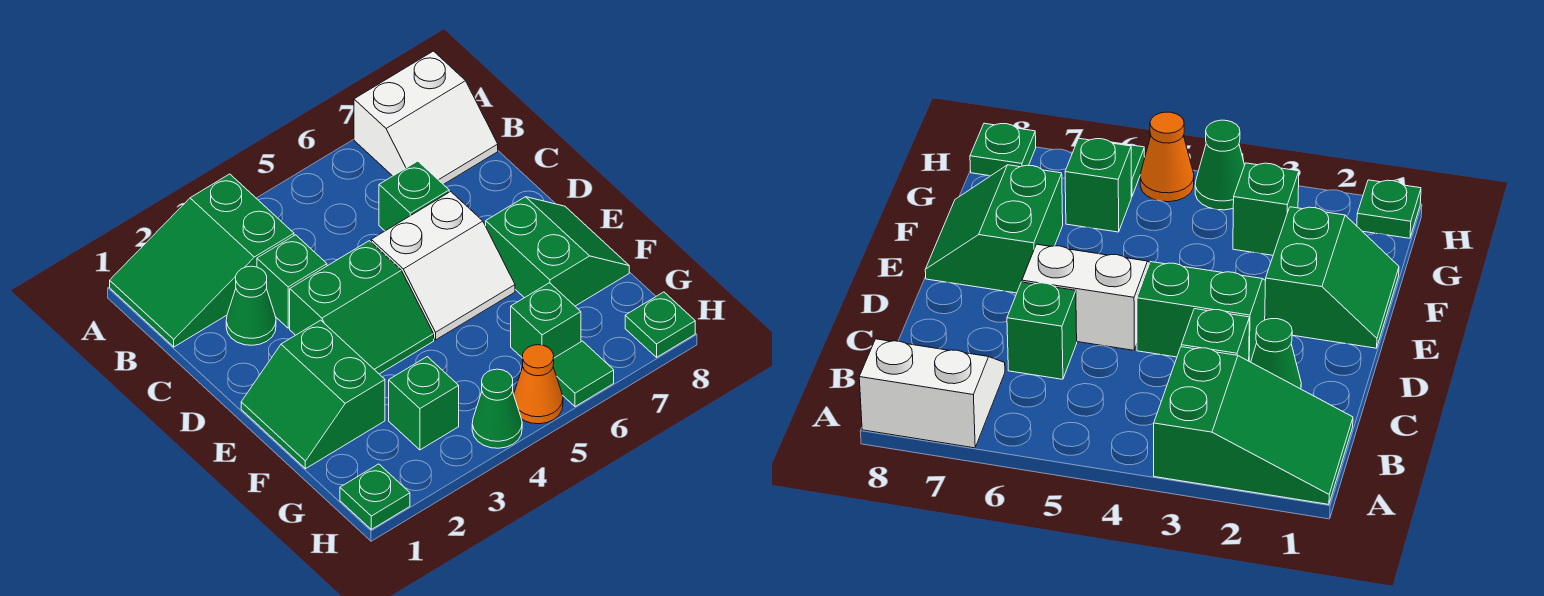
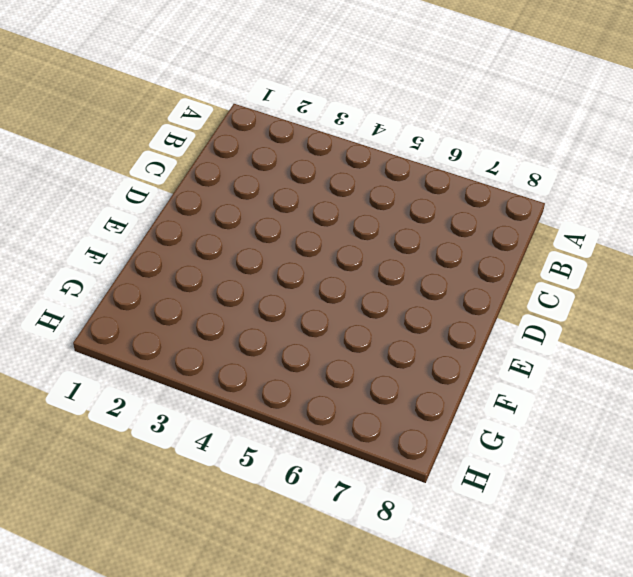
none -> green slope A1:B3 level 1 top 3
none -> white slope A7:B8 level 1 top A
none -> green cone C2 level 1

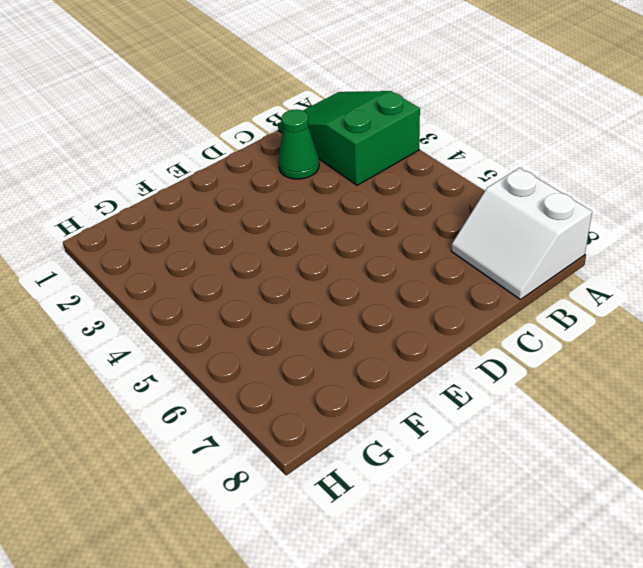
none -> green brick C3 level 1
none -> green brick C6 level 1
none -> green slope D3:E4 level 1 top D

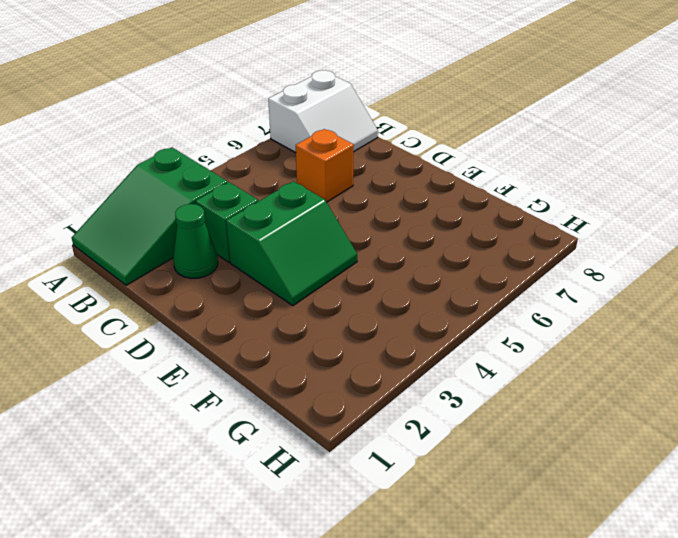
orange brick C6 level 1 -> green brick C6 level 1
none -> white slope D5:E6 level 1 top D
none -> green slope E1:F2 level 1 top 2
none -> green slope E7:F8 level 1 top 7

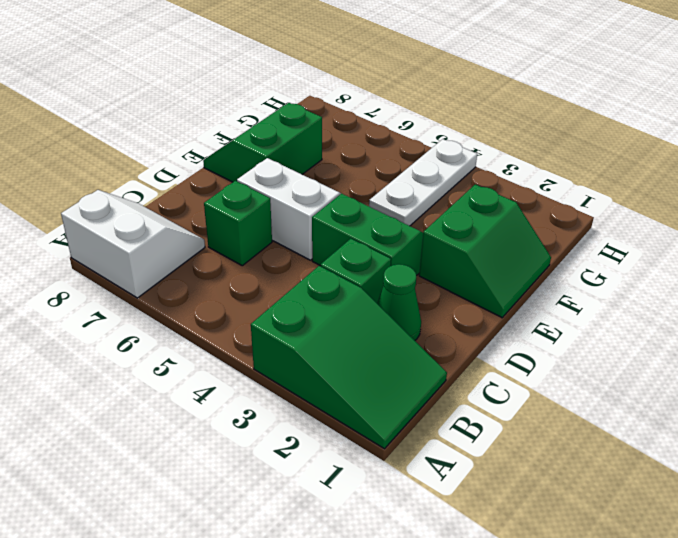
white plate F4:H4 level 1 -> green cone H4 level 1
none -> green brick G3 level 1
none -> green brick G6 level 1
none -> green plate H1 level 1

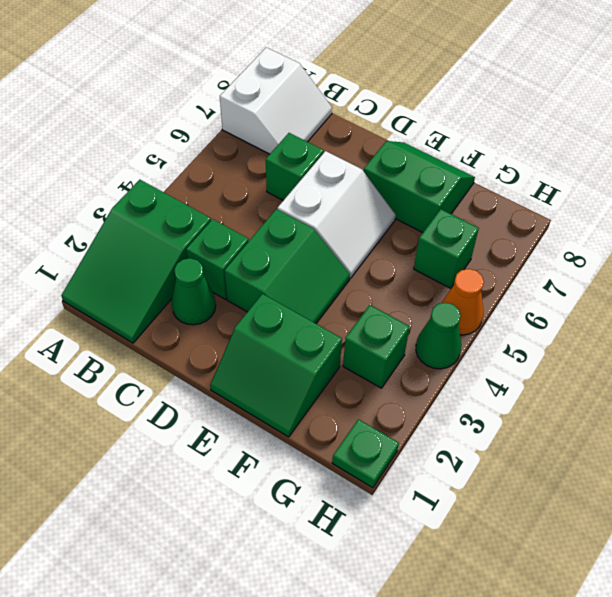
none -> green tile H6 level 1
none -> green plate H8 level 1

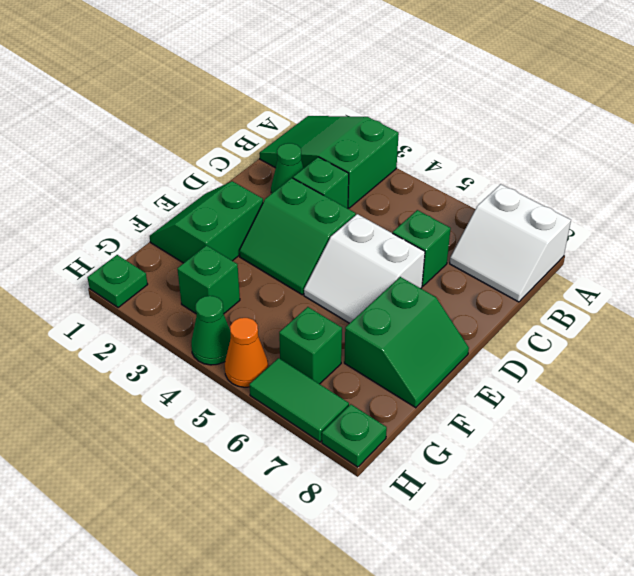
green tile H6:H7 level 1 -> green tile H6 level 1

